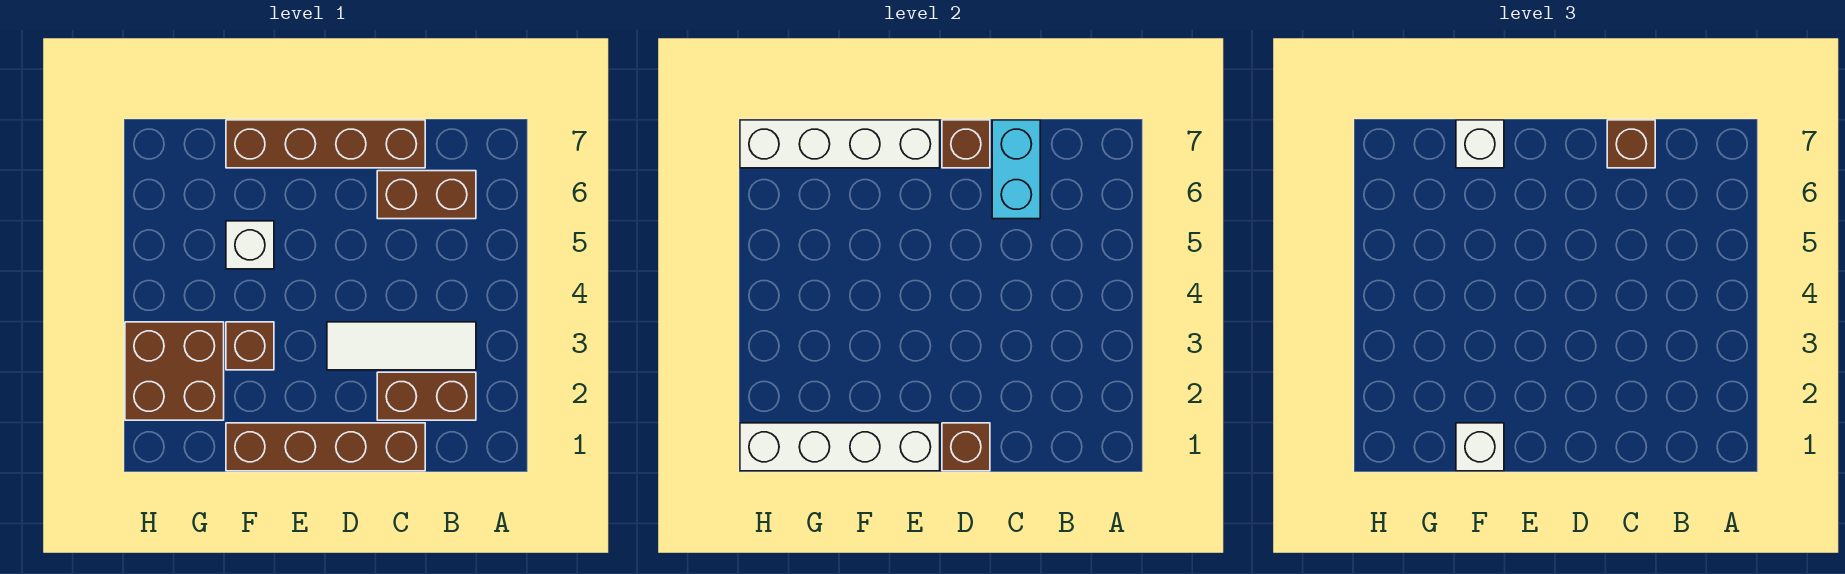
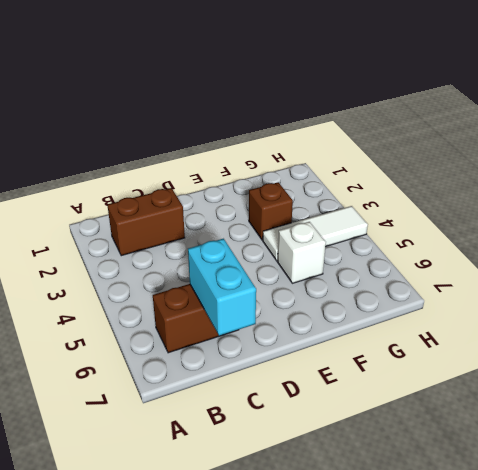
white tile F4:H4 level 1 -> white tile B3:D3 level 1
none -> brown brick C1:F1 level 1
none -> brown brick C7:F7 level 1
none -> brown brick G2:H3 level 1

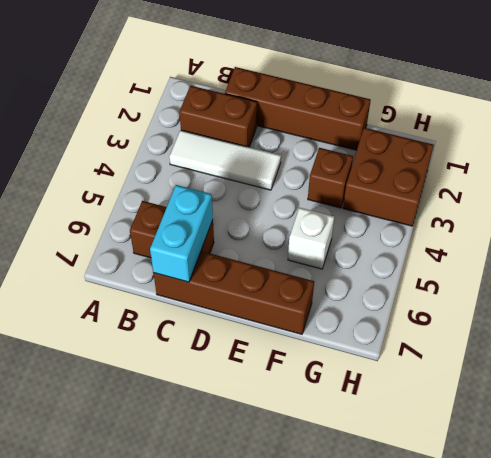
none -> brown brick D1 level 2
none -> brown brick D7 level 2
none -> white brick E1:H1 level 2

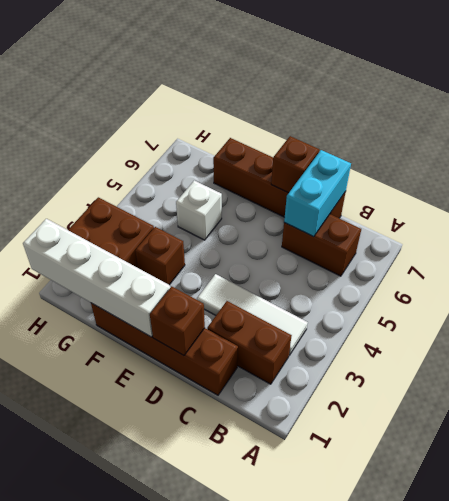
none -> white brick E7:H7 level 2
none -> brown brick C7 level 3
none -> white brick F1 level 3

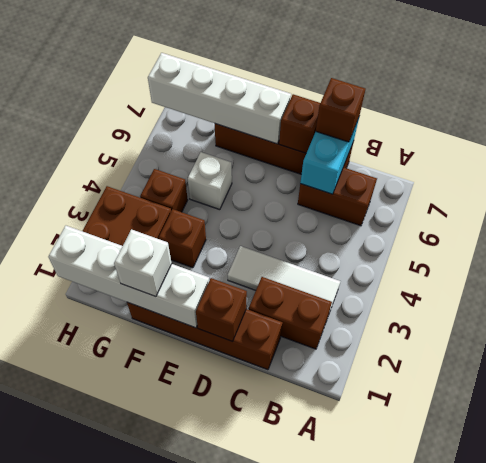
brown brick G4 level 1 -> none
none -> white brick F7 level 3

